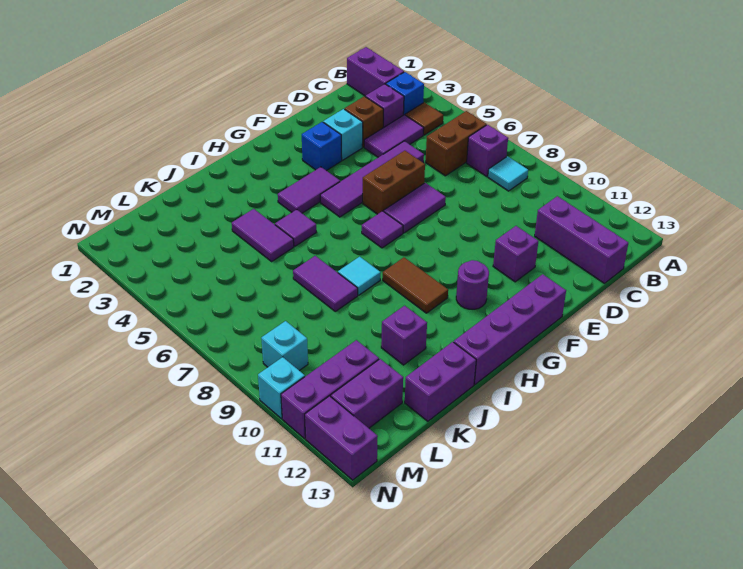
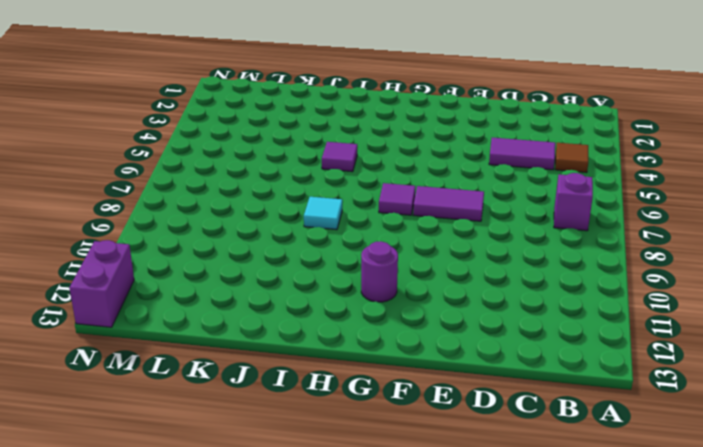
none -> purple brick B1:B2 level 1
none -> blue brick B3 level 1
none -> brown brick B6:C6 level 1
none -> cyan tile B8 level 1

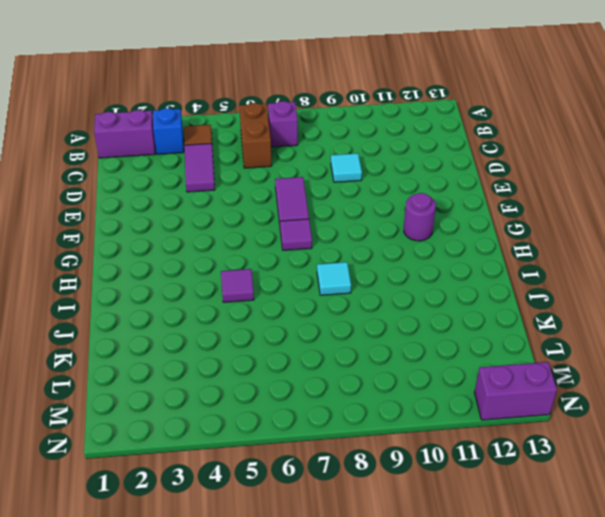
cyan tile D9 level 1 -> cyan tile B8 level 1
none -> purple brick C3 level 1
none -> purple brick C11:C13 level 1
none -> brown brick D3 level 1
none -> purple tile D5:G5 level 1

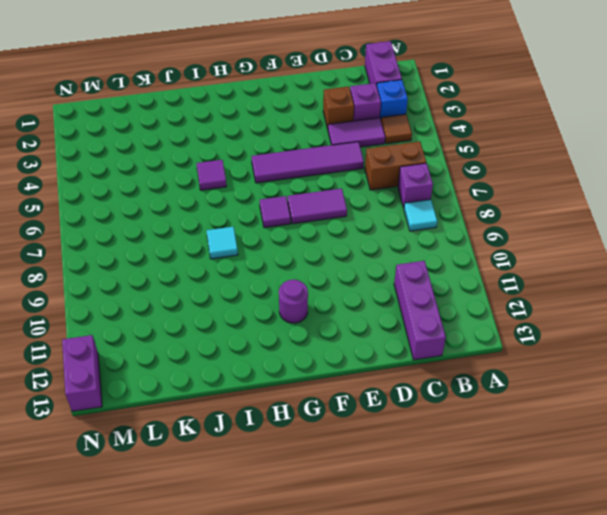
none -> cyan brick E3 level 1
none -> brown brick E6:F6 level 1
none -> purple brick E11 level 1
none -> blue brick F3 level 1

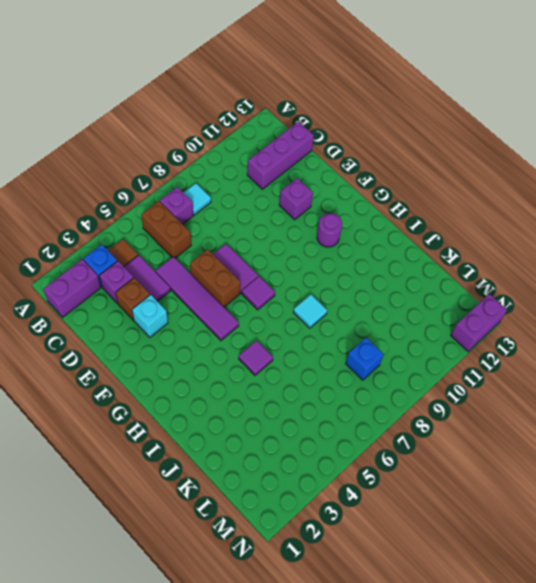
blue brick L8 level 1 -> blue brick F3 level 1
none -> purple brick F13:I13 level 1
none -> purple tile G4:H4 level 1
none -> brown tile H9:H10 level 1
none -> purple tile J4:J5 level 1

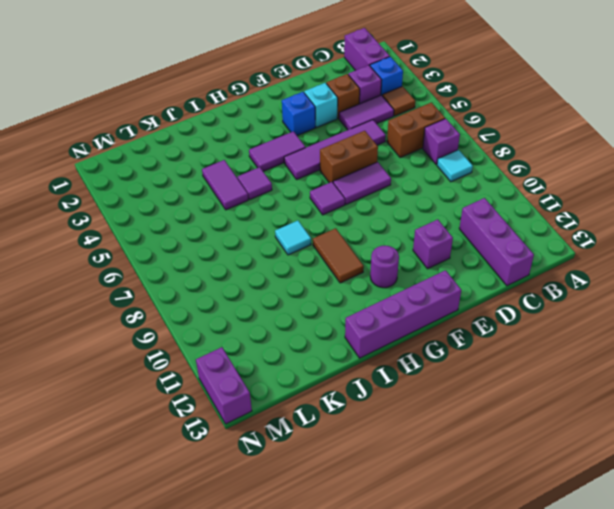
none -> purple tile J7:J8 level 1
none -> purple brick J11 level 1
none -> purple brick J13:K13 level 1
none -> purple brick L11:N11 level 1

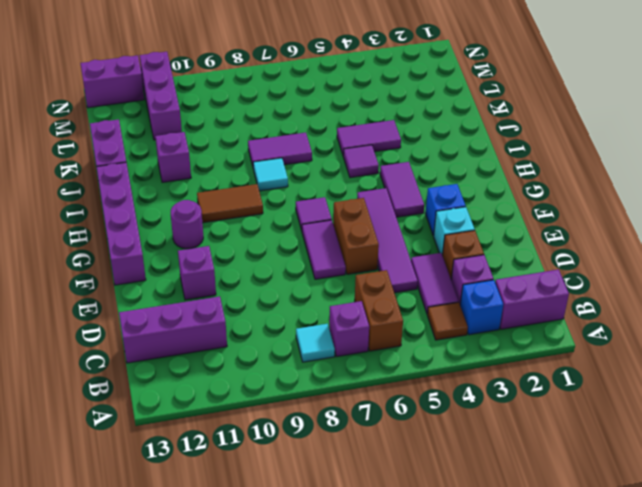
none -> purple brick L12:M12 level 1
none -> cyan brick M9 level 1
none -> cyan brick N10 level 1

